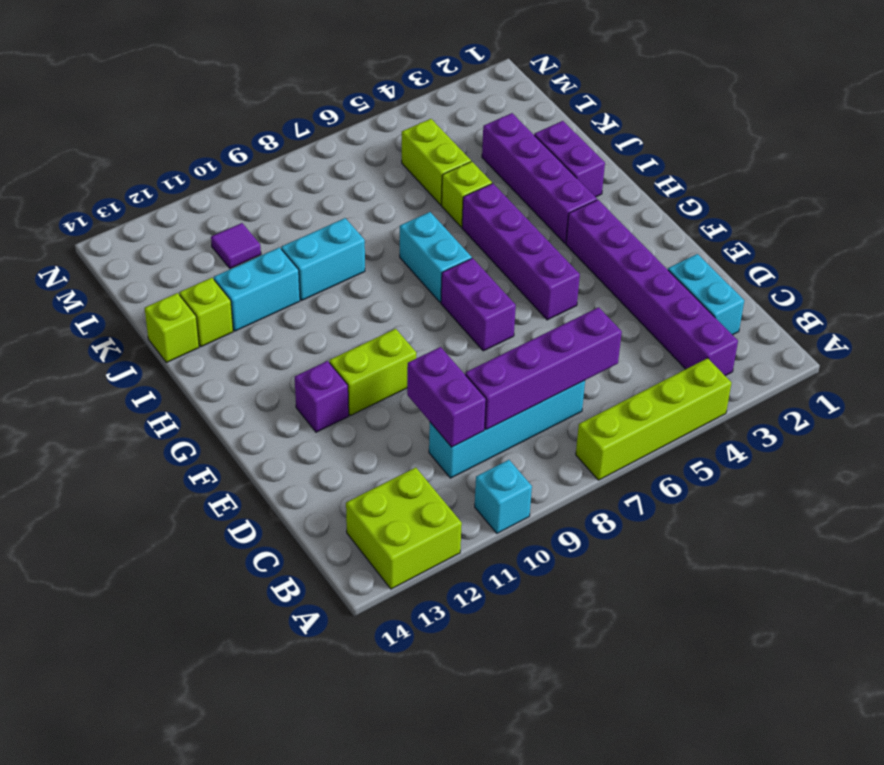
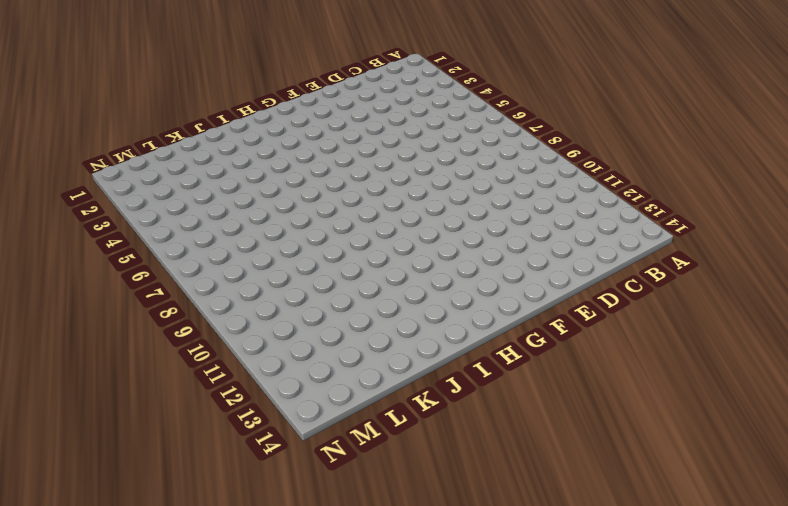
none -> lime brick A4:A7 level 1
none -> cyan brick A10 level 1
none -> lime brick A12:B13 level 1

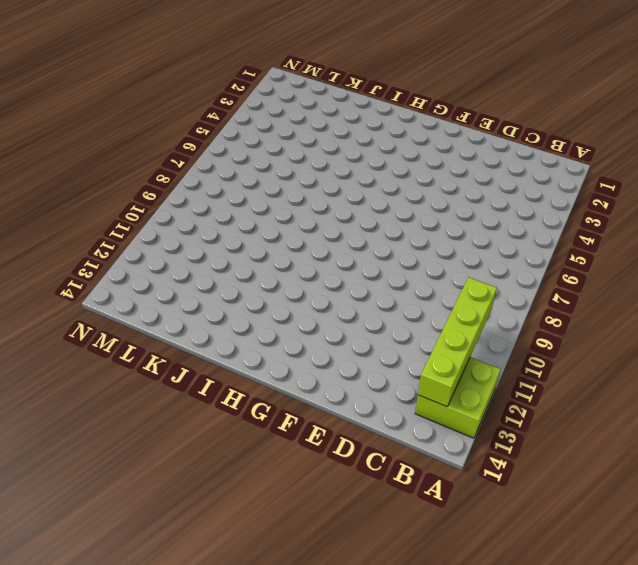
lime brick B10:B13 level 2 -> lime brick A4:A7 level 1
none -> cyan brick A10 level 1
none -> purple brick B3:G3 level 1
none -> cyan brick C2:D2 level 1

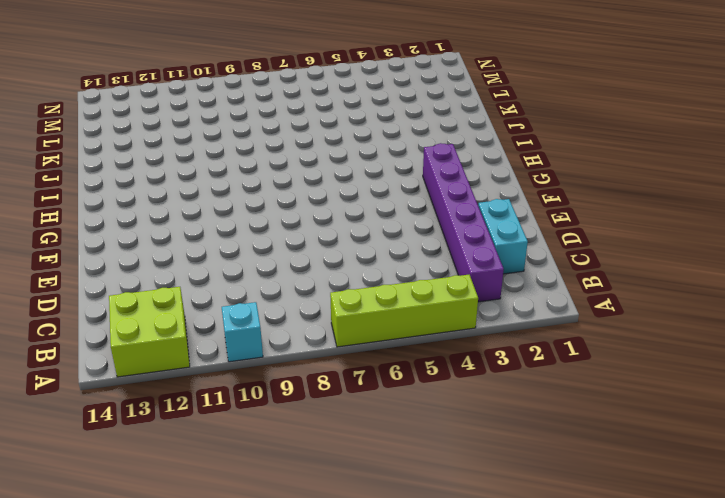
none -> cyan brick C7:C10 level 1
none -> purple brick F5:I5 level 1
none -> purple brick F7:G7 level 1

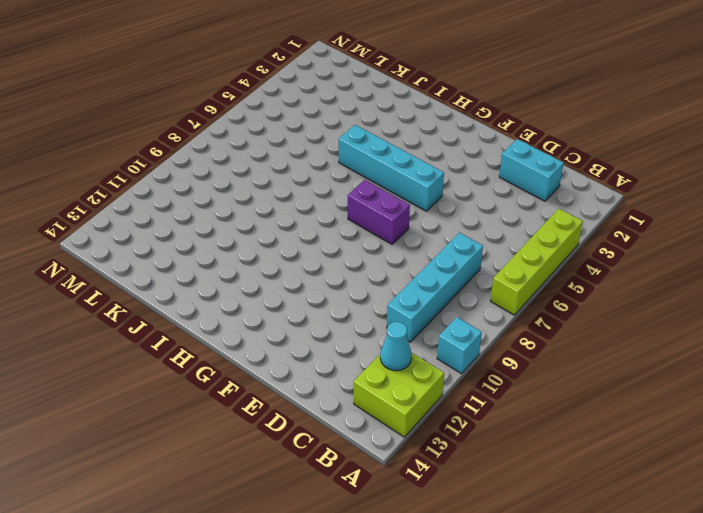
cyan cone B12 level 2 -> none
cyan brick F5:I5 level 1 -> purple brick F5:I5 level 1
none -> purple brick B3:G3 level 1
none -> lime brick F10:F11 level 1
none -> purple brick F12 level 1

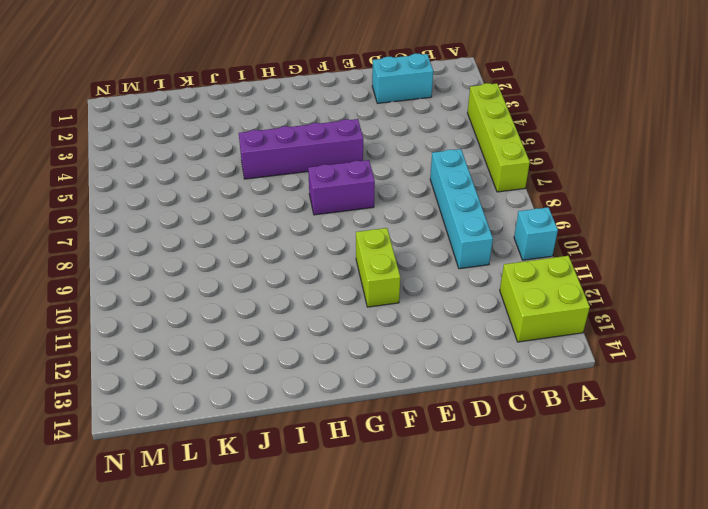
none -> purple brick B3:G3 level 1
none -> purple brick F12 level 1
none -> purple brick H3:K3 level 1

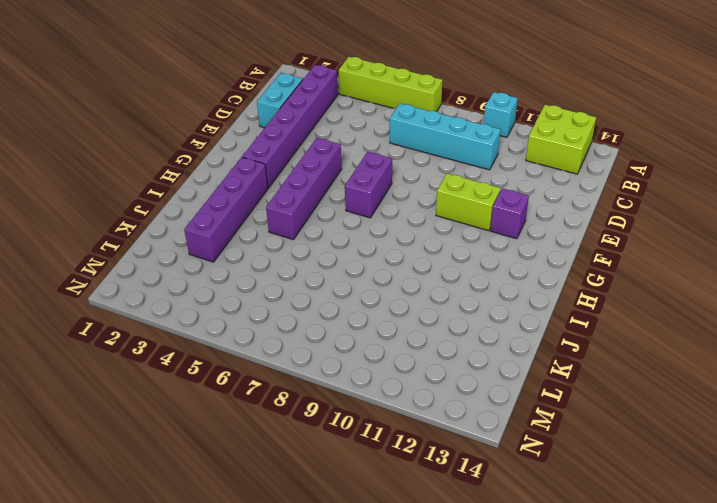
none -> cyan brick H7:I7 level 1
none -> purple brick I2:J2 level 1
none -> lime brick J5 level 1

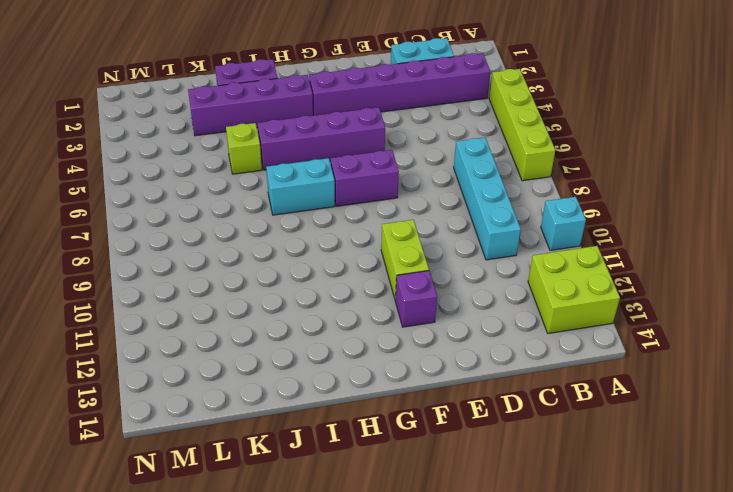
none -> cyan brick J9:J10 level 1
none -> cyan brick J11:J12 level 1
none -> lime brick J13 level 1

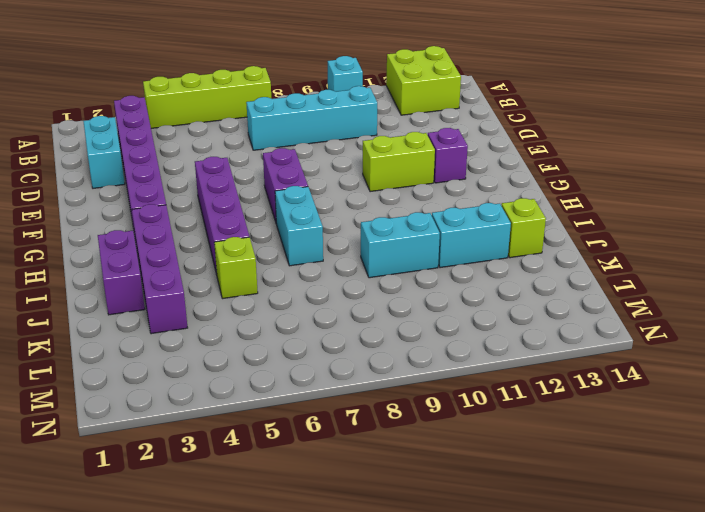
none -> lime brick J14 level 1
none -> lime brick K5:L5 level 1
none -> purple tile L11 level 1

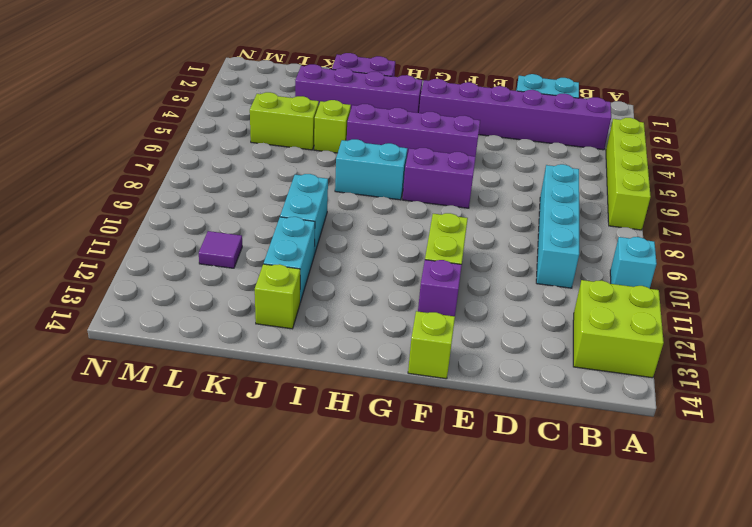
lime brick F14 level 1 -> lime brick J14 level 1
none -> purple brick C6:C9 level 2
none -> purple brick C10:D10 level 2

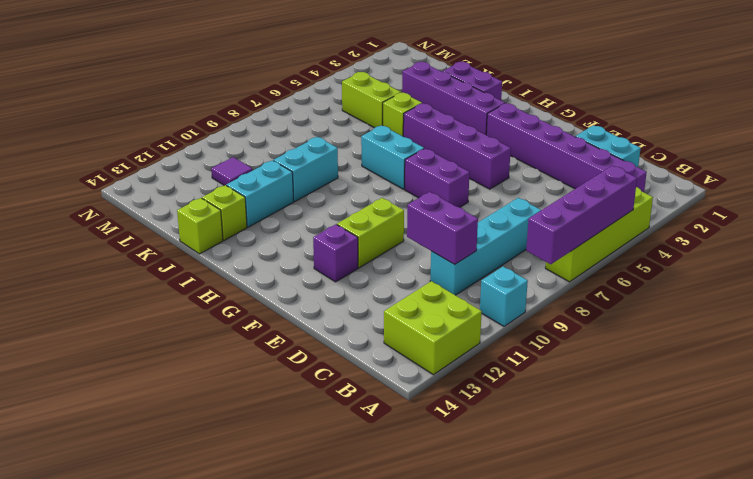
purple brick A5:A8 level 2 -> purple brick C6:C9 level 2

